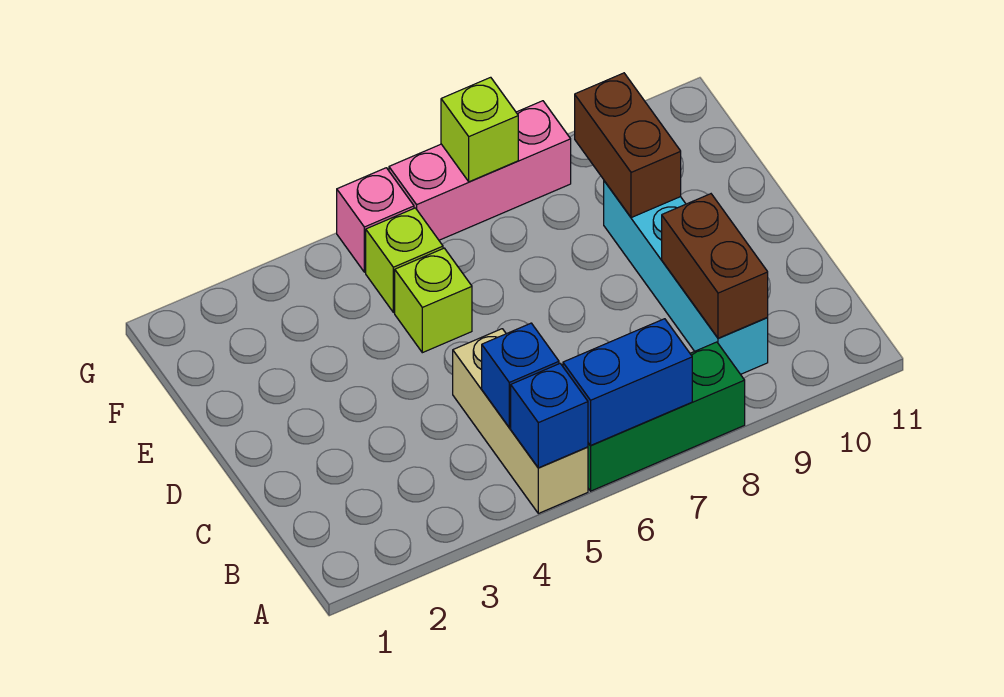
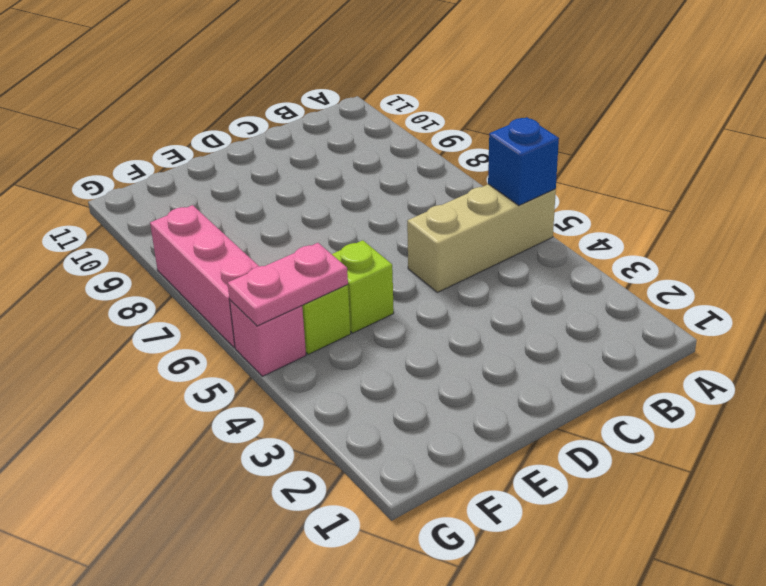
pink plate F5:G5 level 2 -> none
none -> green brick A6:A8 level 1
none -> cyan brick B9:E9 level 1
none -> blue brick A6:A7 level 2

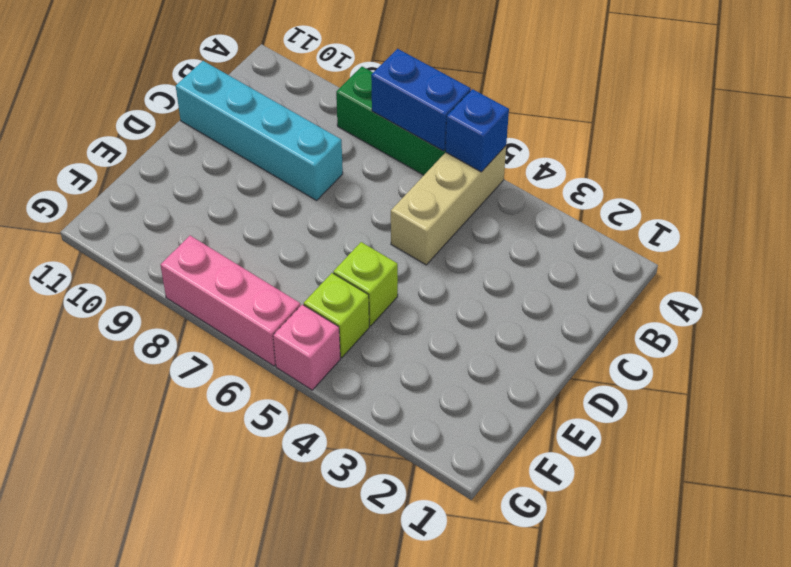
cyan brick C8:C11 level 1 -> cyan brick B9:E9 level 1
none -> blue brick B5 level 2
none -> brown brick B9:C9 level 2
none -> brown brick E9:F9 level 2

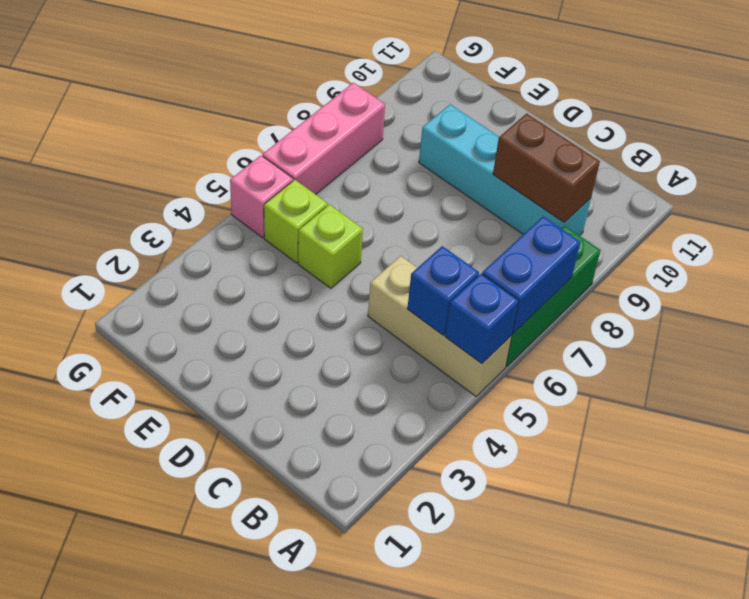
none -> brown brick E9:F9 level 2
none -> lime brick G7 level 2

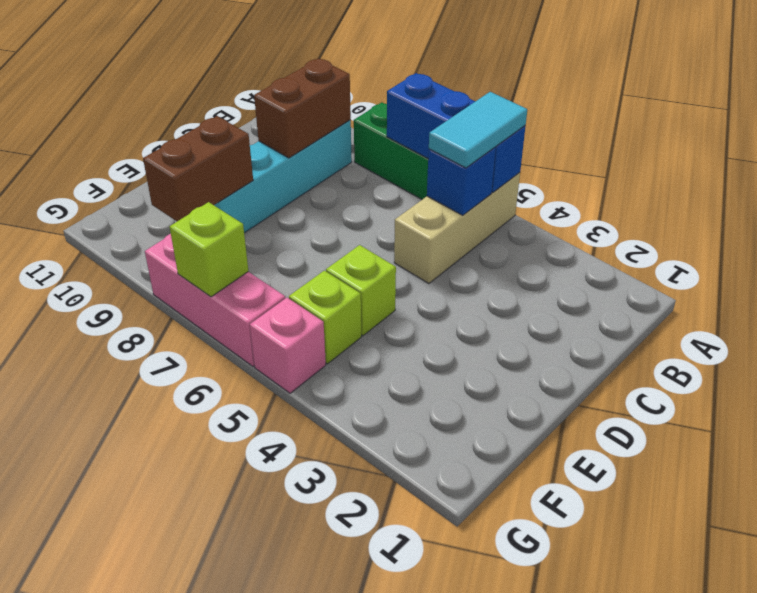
cyan tile A5:B5 level 3 -> none

